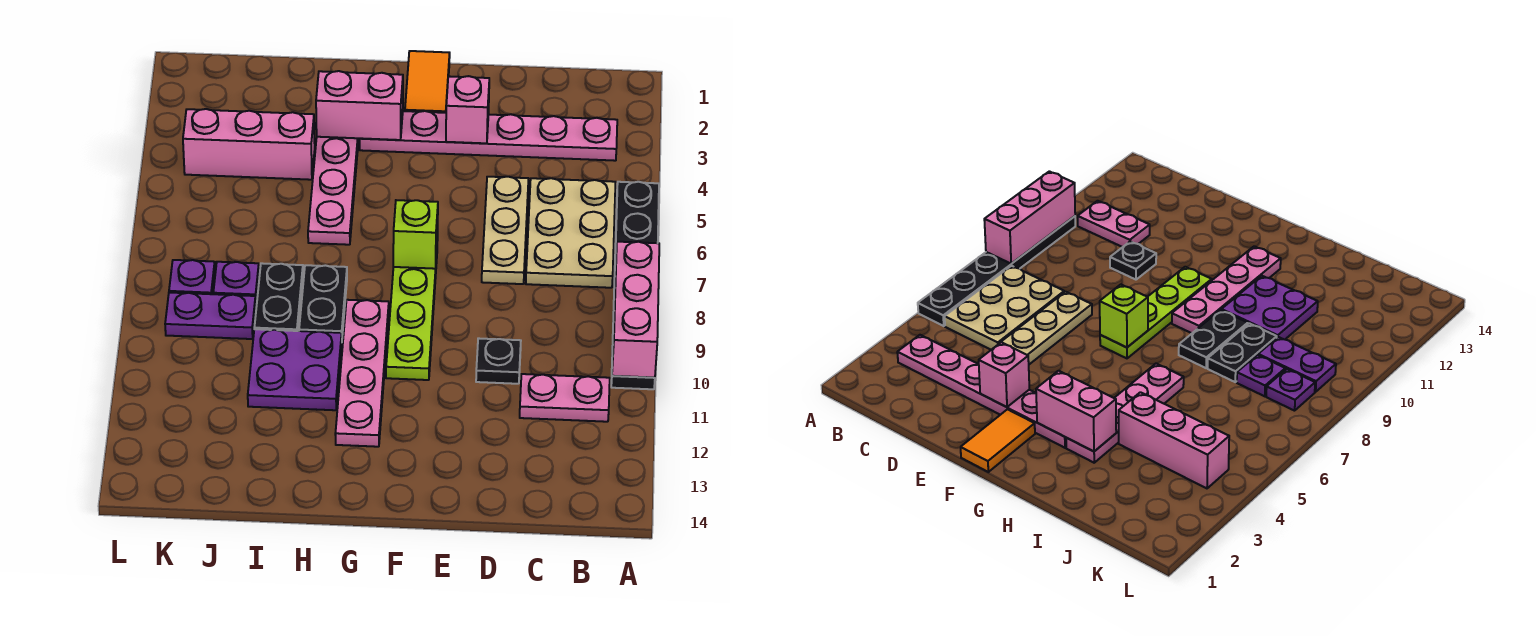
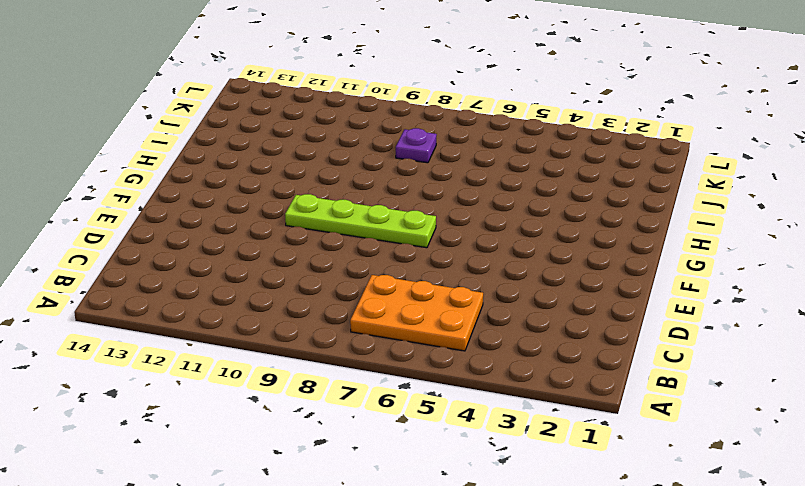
orange plate B5:C7 level 1 -> tan plate B5:C7 level 1
none -> black plate A5:A10 level 1
none -> pink plate B3:G3 level 1
none -> pink plate B11:C11 level 1

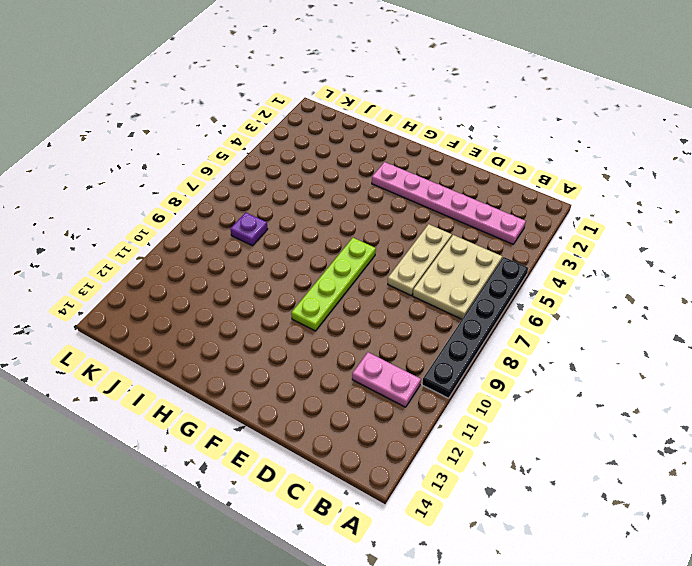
none -> black plate D10 level 1
none -> orange tile F1:F2 level 1
none -> pink plate G9:G12 level 1

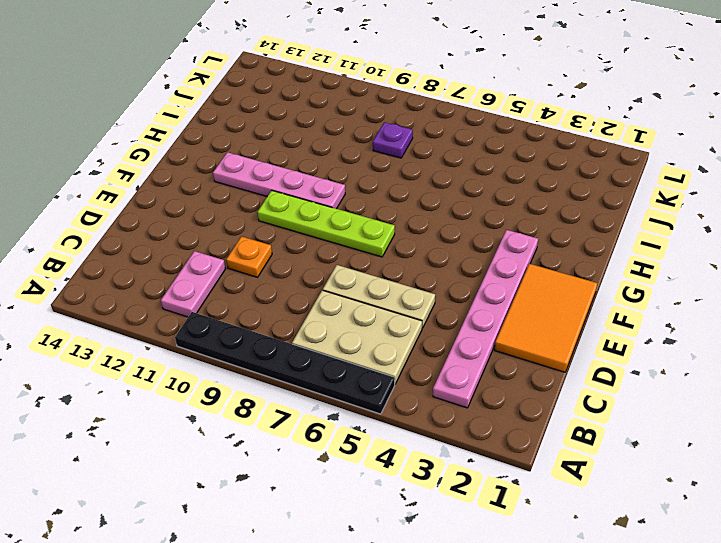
orange tile D1:F2 level 1 -> orange tile F1:F2 level 1
orange plate D10 level 1 -> black plate D10 level 1
none -> pink plate H3:H6 level 1
none -> black plate H8:H9 level 1
none -> purple plate H10:I11 level 1

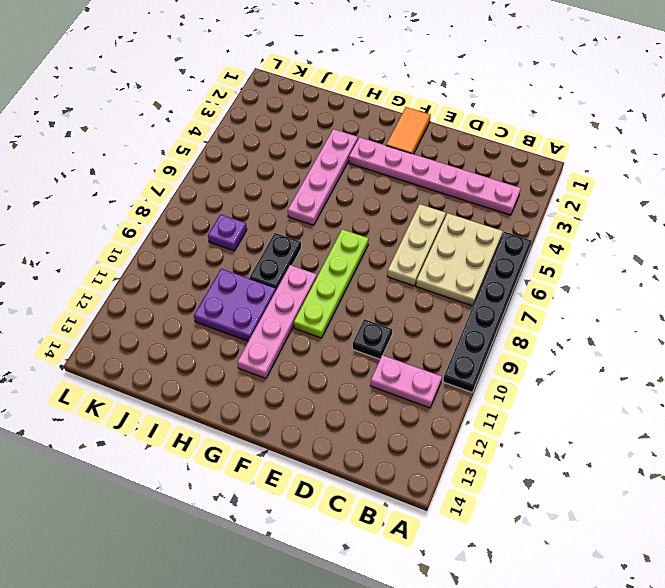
none -> pink brick I4:K4 level 1
none -> black plate I8:I9 level 1
none -> purple plate J9:K9 level 1

